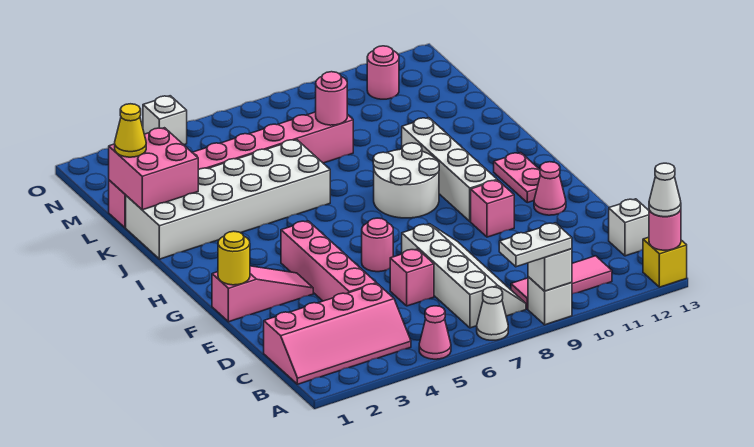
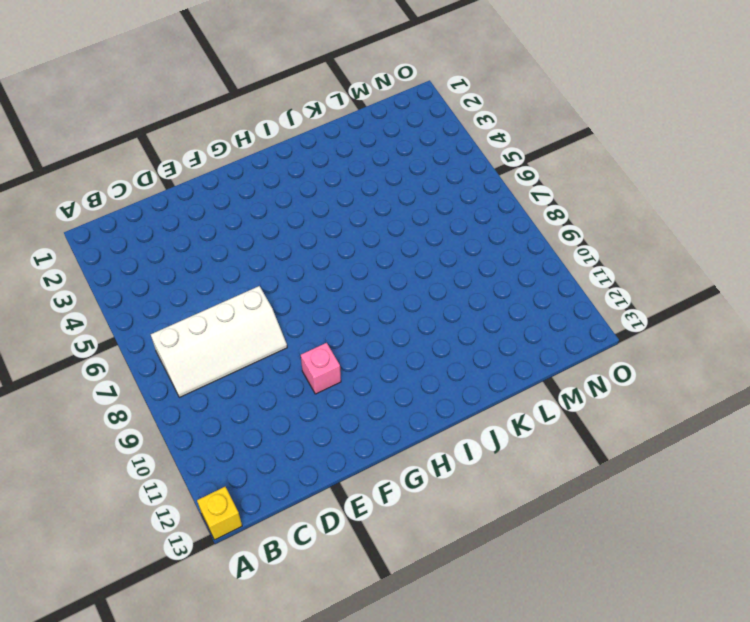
none -> pink cone A5 level 1
none -> white cone A7 level 1
none -> white brick A9 level 1

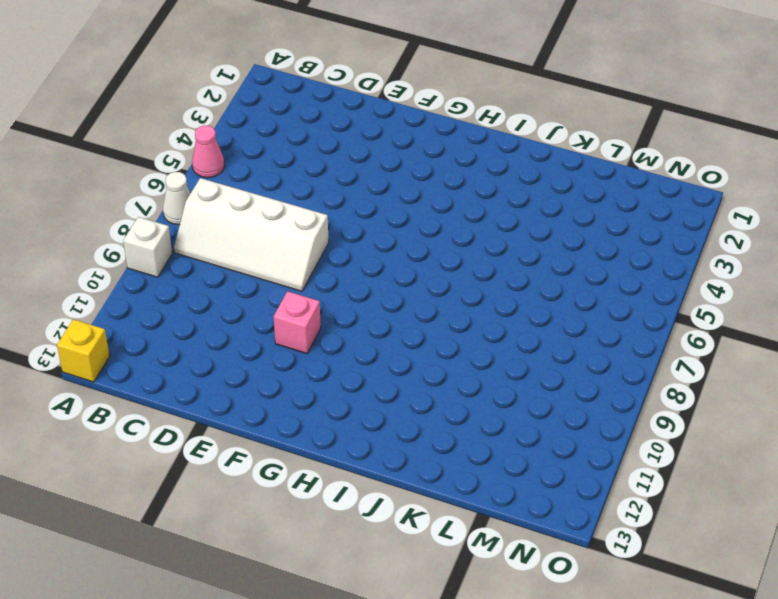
none -> pink slope B1:C4 level 1 top C
none -> pink tile B9:B11 level 1
none -> white brick C13 level 1

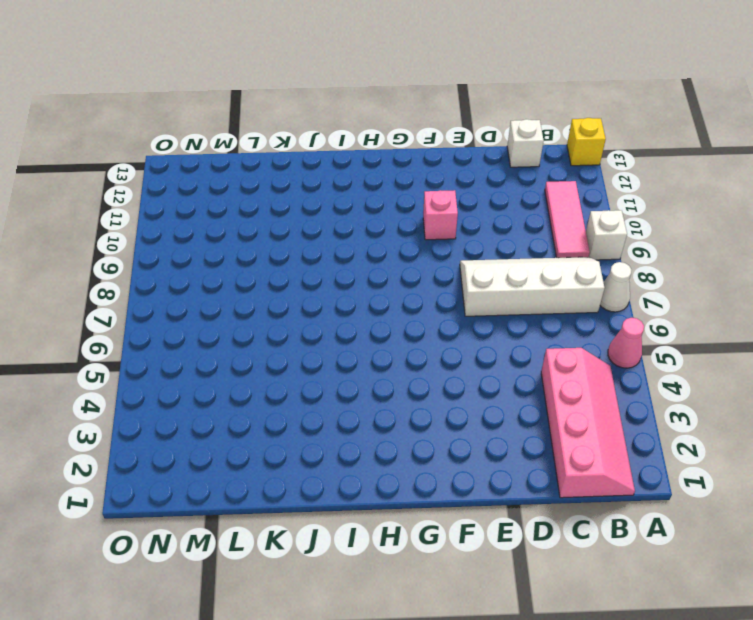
none -> pink brick D4:G4 level 1
none -> pink brick D6 level 1
none -> pink slope F1:F3 level 1 top 1

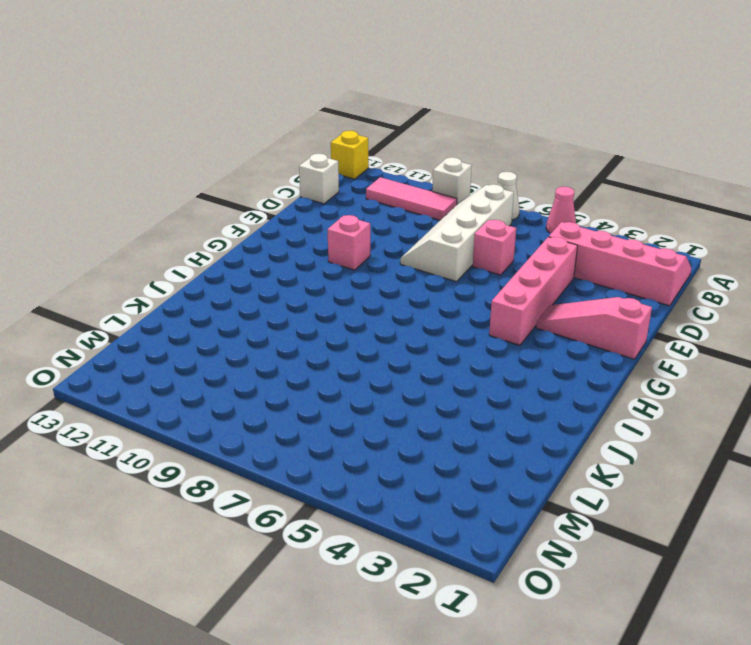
none -> pink round brick F6 level 1
none -> pink cone F12 level 1
none -> white brick G10:J10 level 1

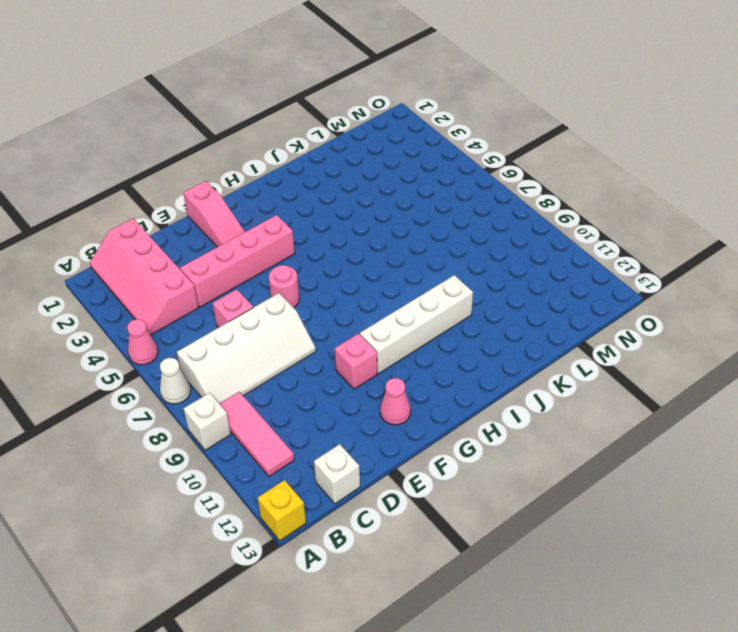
none -> pink plate G12:H12 level 1
none -> white round brick H8:I9 level 1
none -> white brick J1:K6 level 1

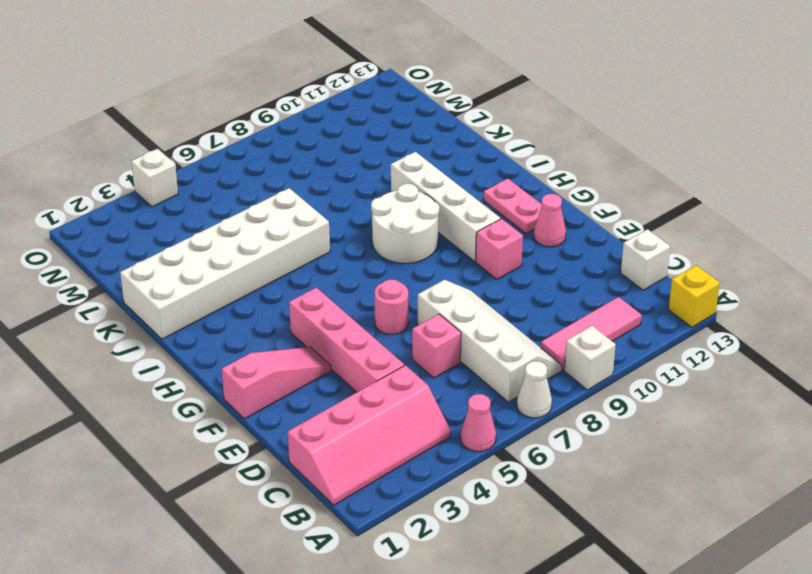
none -> pink brick L1:L8 level 1
none -> pink round brick N11 level 1
none -> white brick A9 level 2

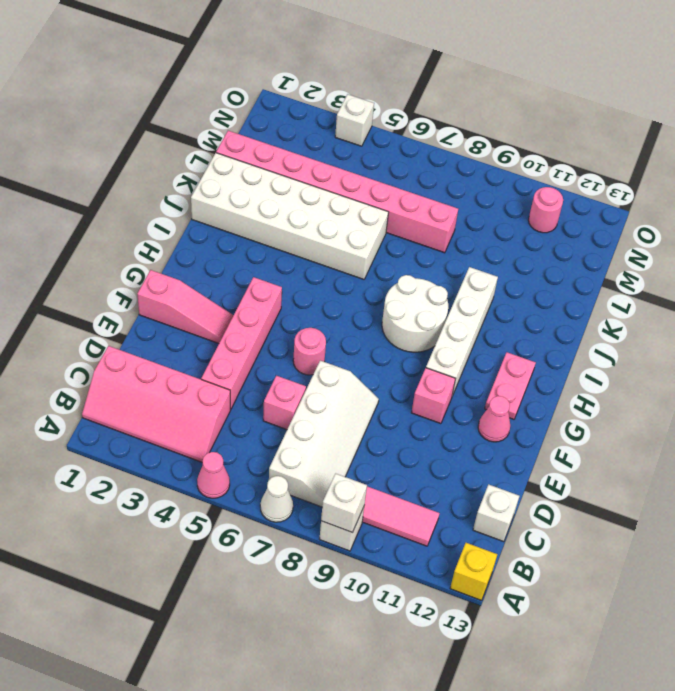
none -> pink round brick A13 level 2
none -> yellow round brick F1 level 2
none -> pink brick K1:L2 level 2

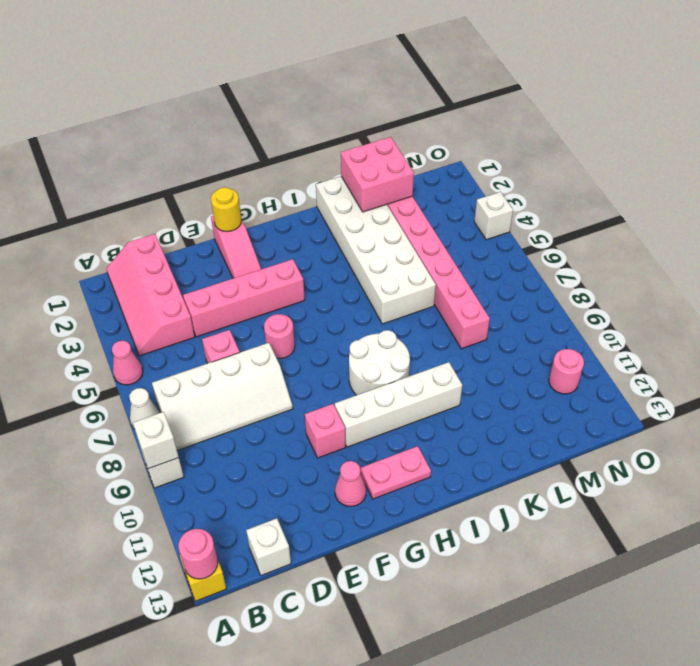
none -> pink tile B9:B11 level 1
none -> pink round brick L8 level 2
none -> white plate A8:A9 level 3

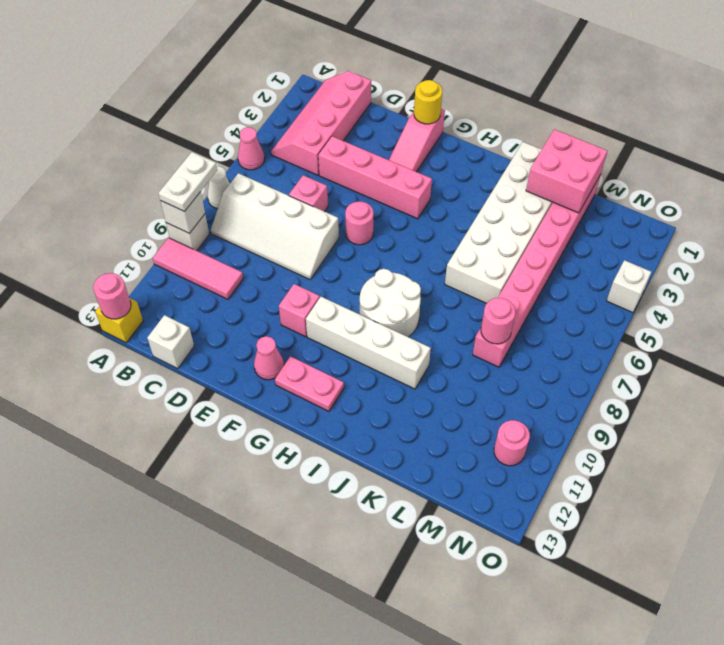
pink tile A10:C10 level 1 -> pink tile B9:B11 level 1
none -> white cone A13 level 3
none -> yellow cone L1 level 3

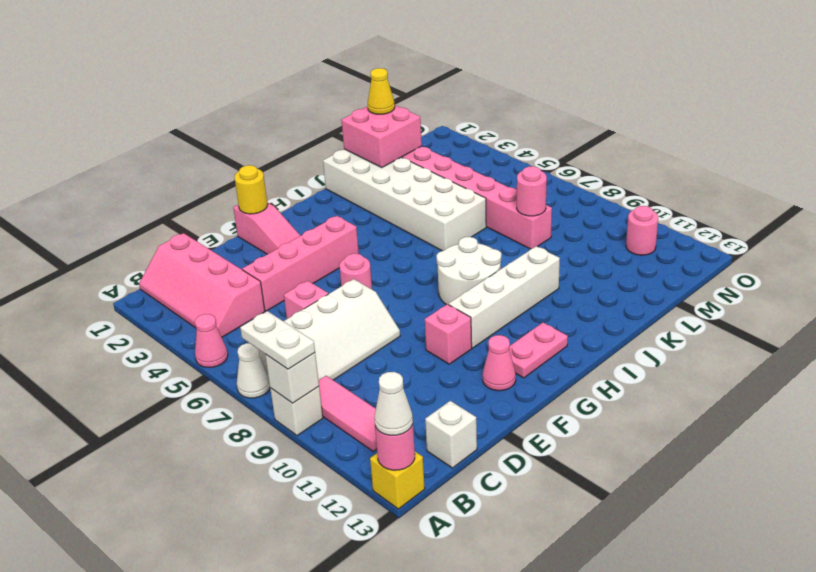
none -> white brick O4 level 1

